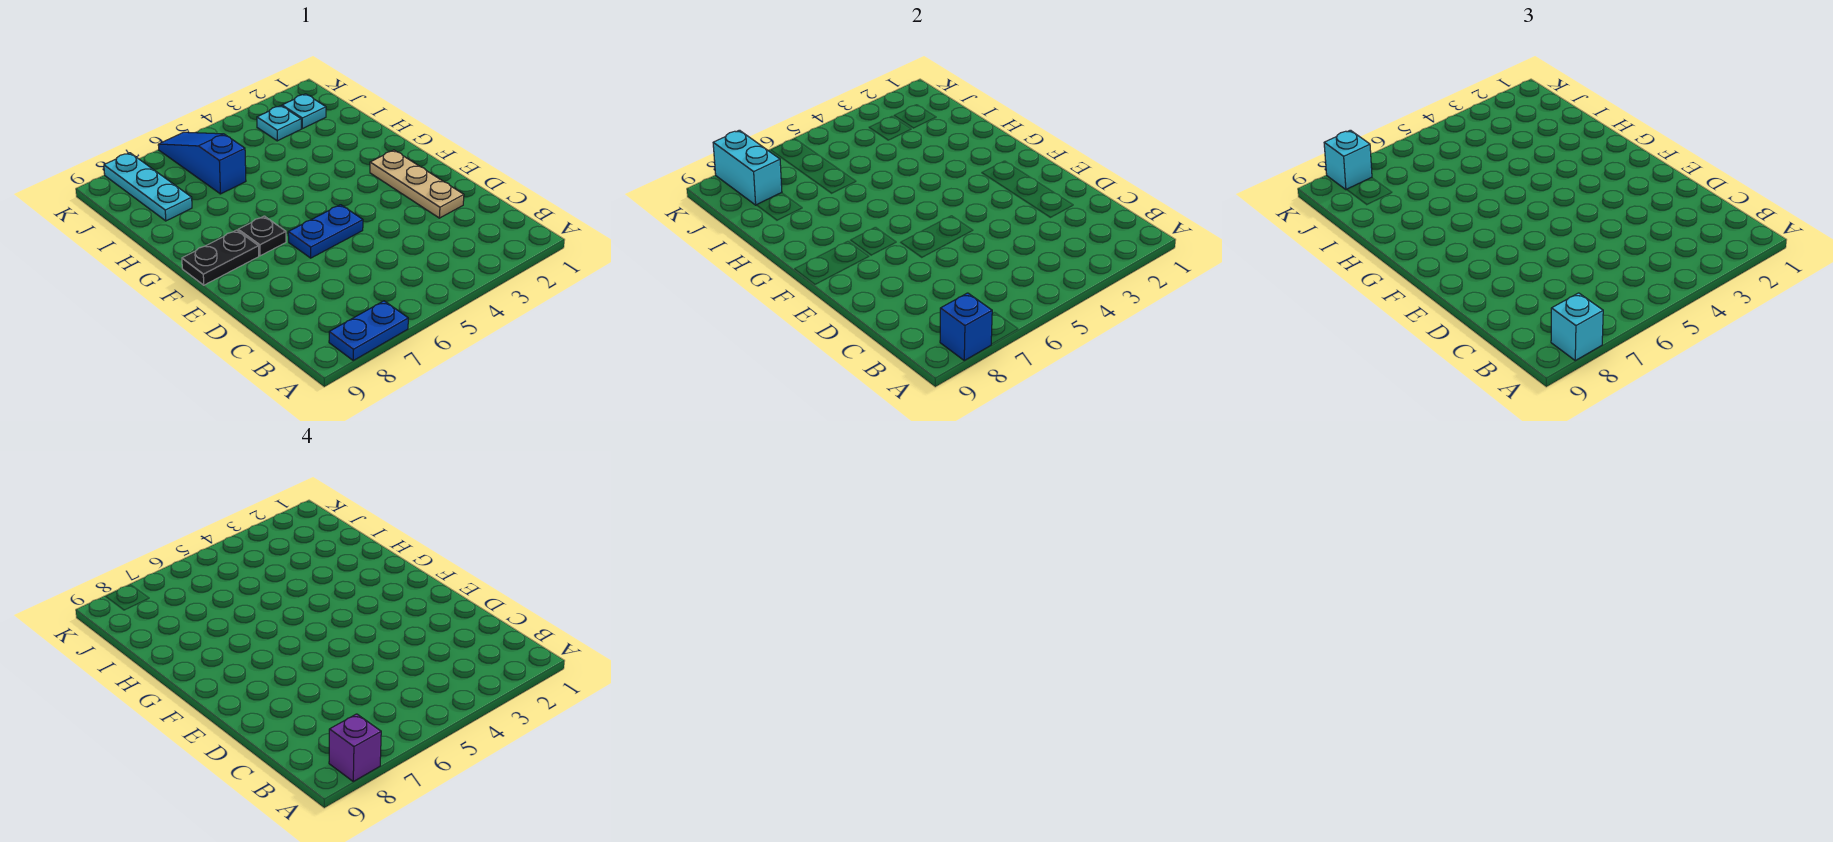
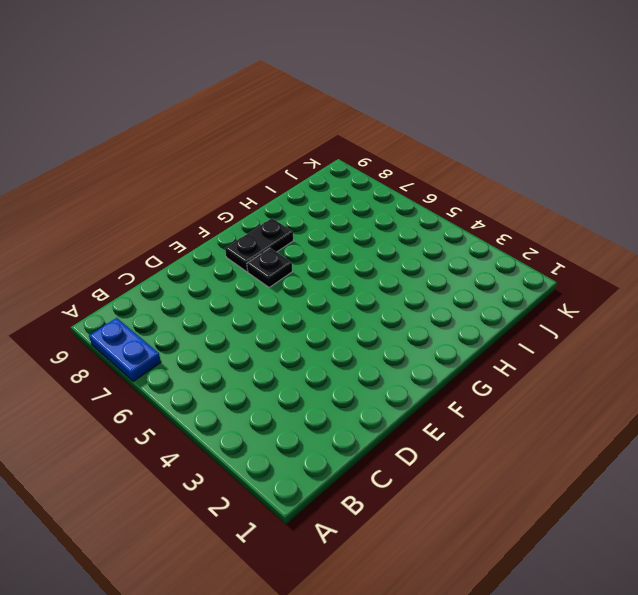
black plate F8:G8 level 1 -> black plate F8:F9 level 1
none -> tan plate D2:F2 level 1
none -> blue plate E5:E6 level 1
none -> blue slope I6:K6 level 1 top I

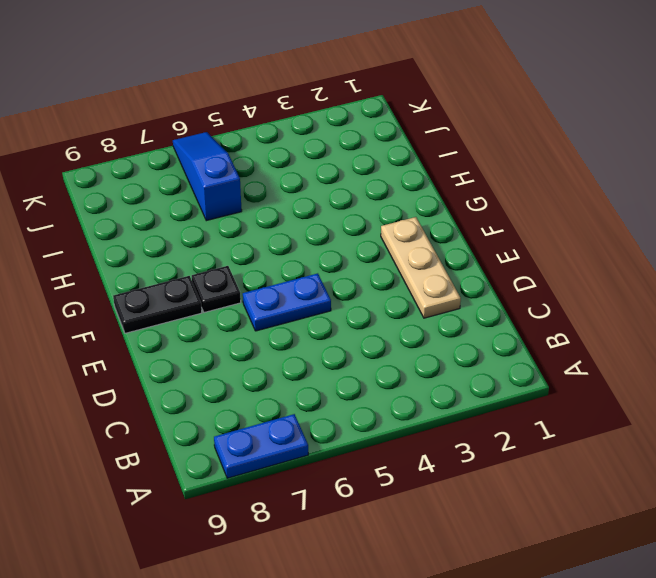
none -> cyan plate I8:K8 level 1
none -> cyan plate J2 level 1
none -> cyan plate J3 level 1

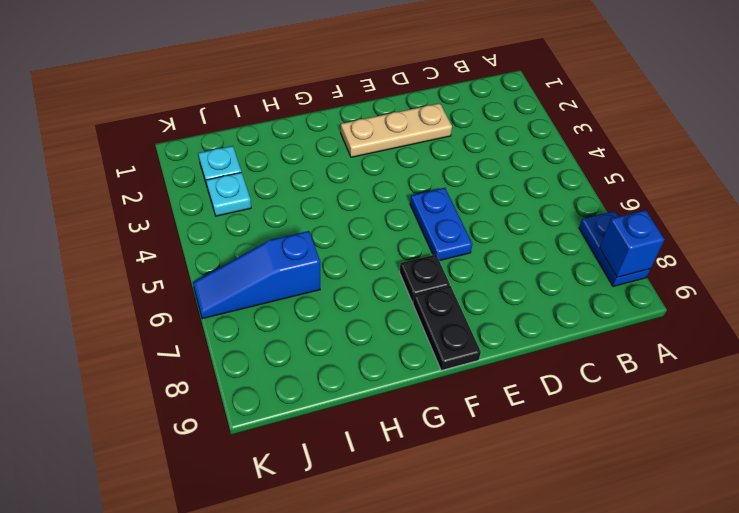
none -> cyan plate I8:K8 level 1
none -> cyan brick J8:K8 level 2
none -> cyan brick A8 level 3

